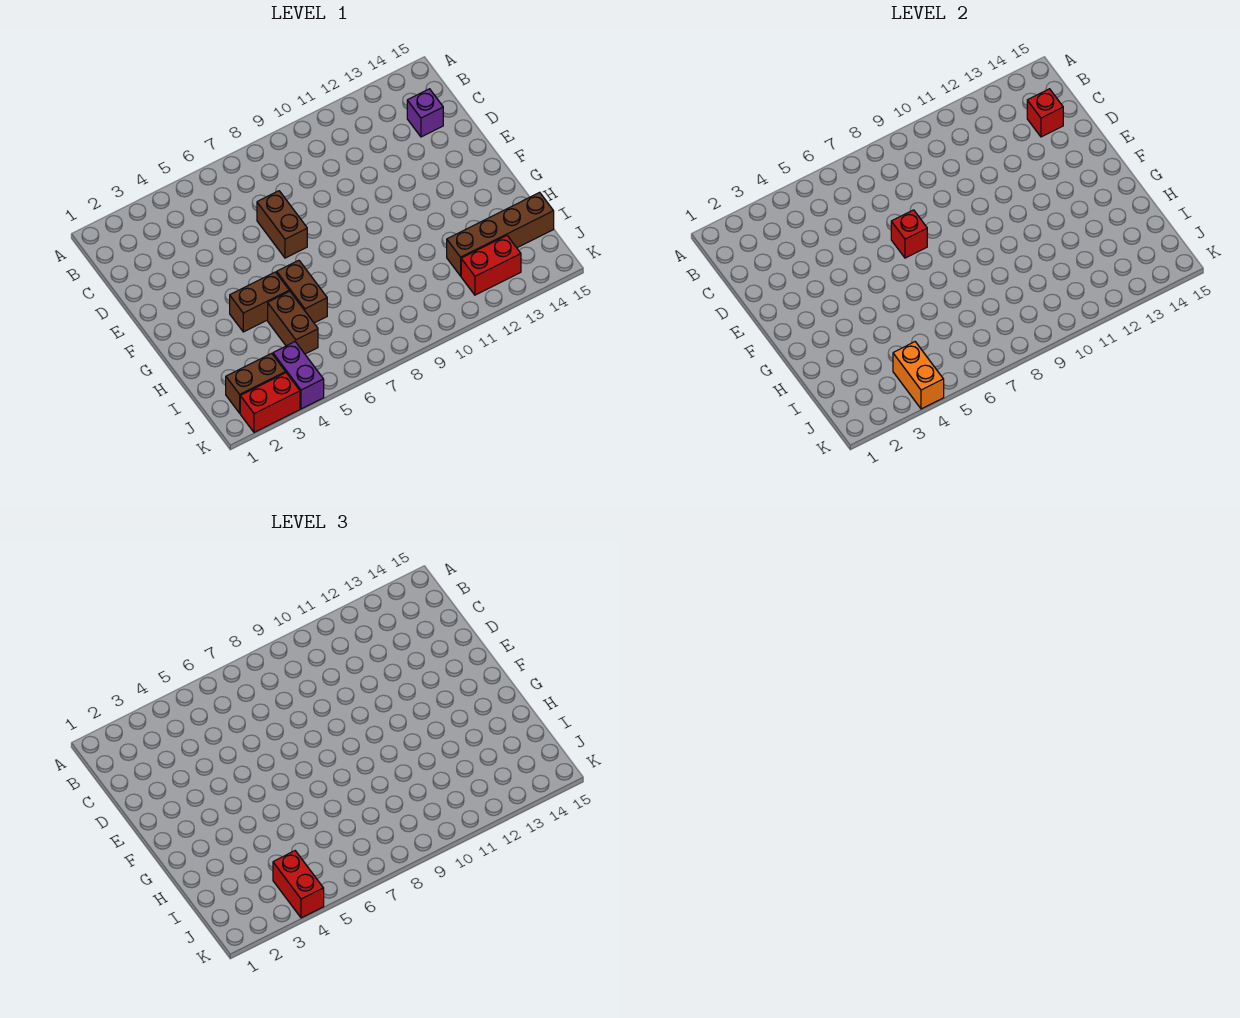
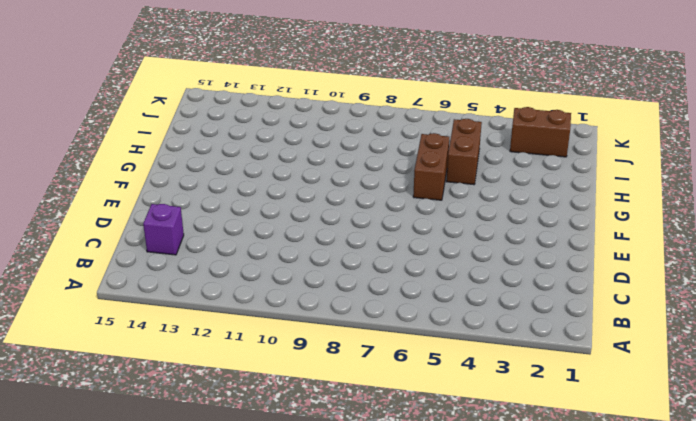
none -> brown brick D7:E7 level 1
none -> brown brick G4:G5 level 1
none -> brown brick I12:I15 level 1

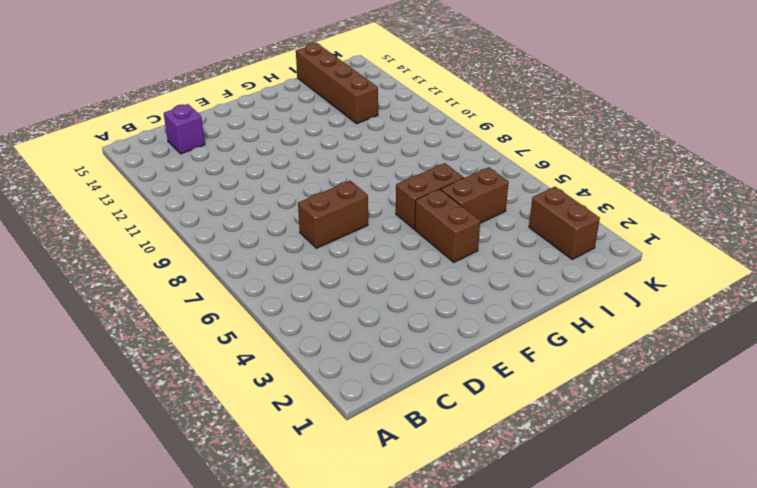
none -> purple brick J4:K4 level 1
none -> red brick J12:J13 level 1
none -> red brick K2:K3 level 1

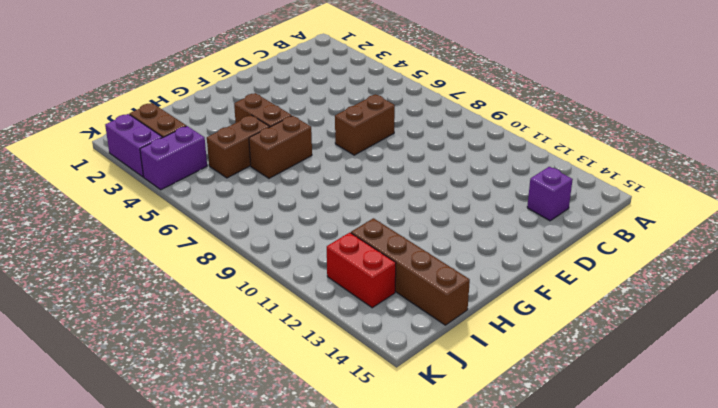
purple brick K2:K3 level 1 -> red brick K2:K3 level 1
none -> red brick C14 level 2
none -> red brick E7 level 2
none -> orange brick J4:K4 level 2

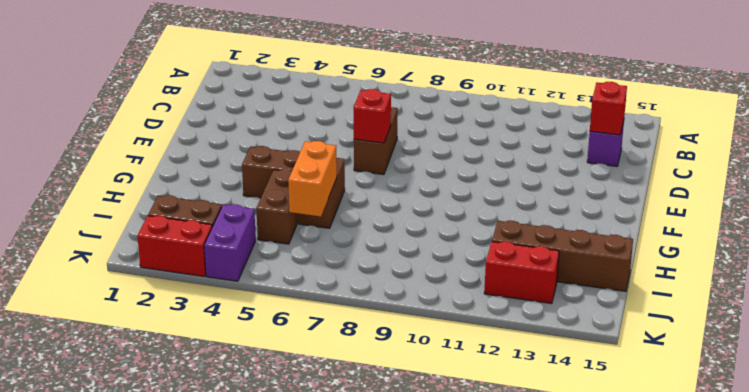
orange brick H6:I6 level 2 -> orange brick J4:K4 level 2
none -> red brick J4:K4 level 3

